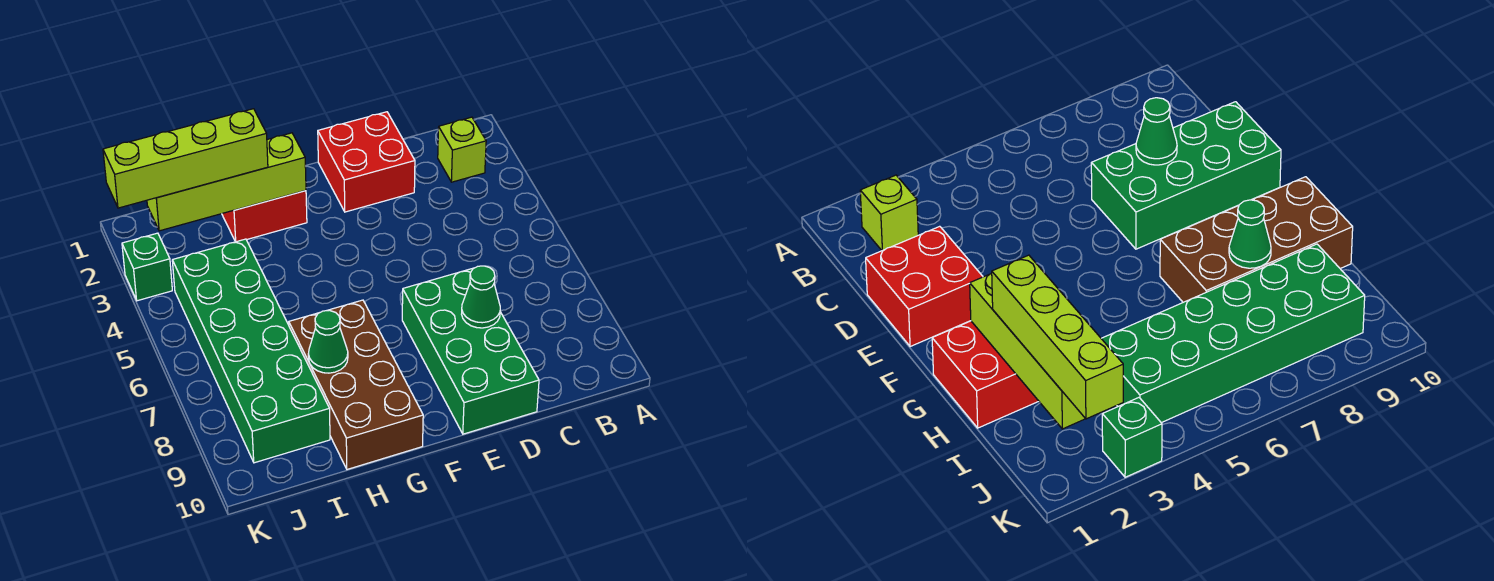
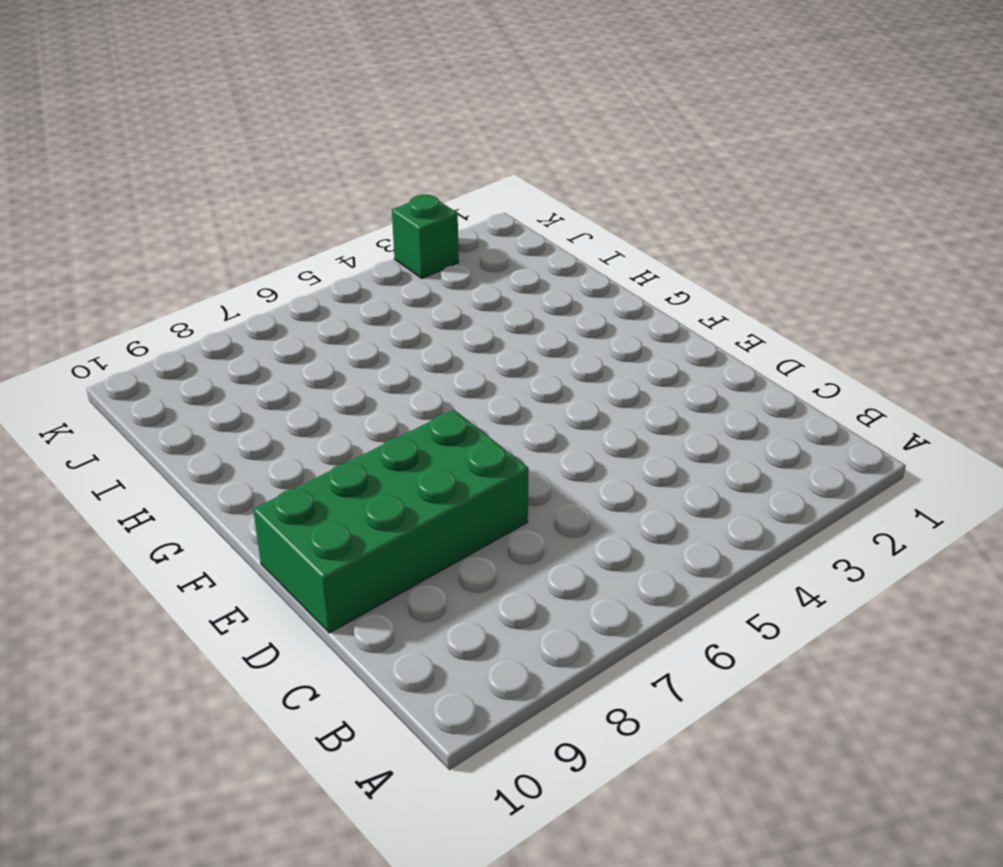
none -> lime brick B2 level 1
none -> red brick D1:E2 level 1

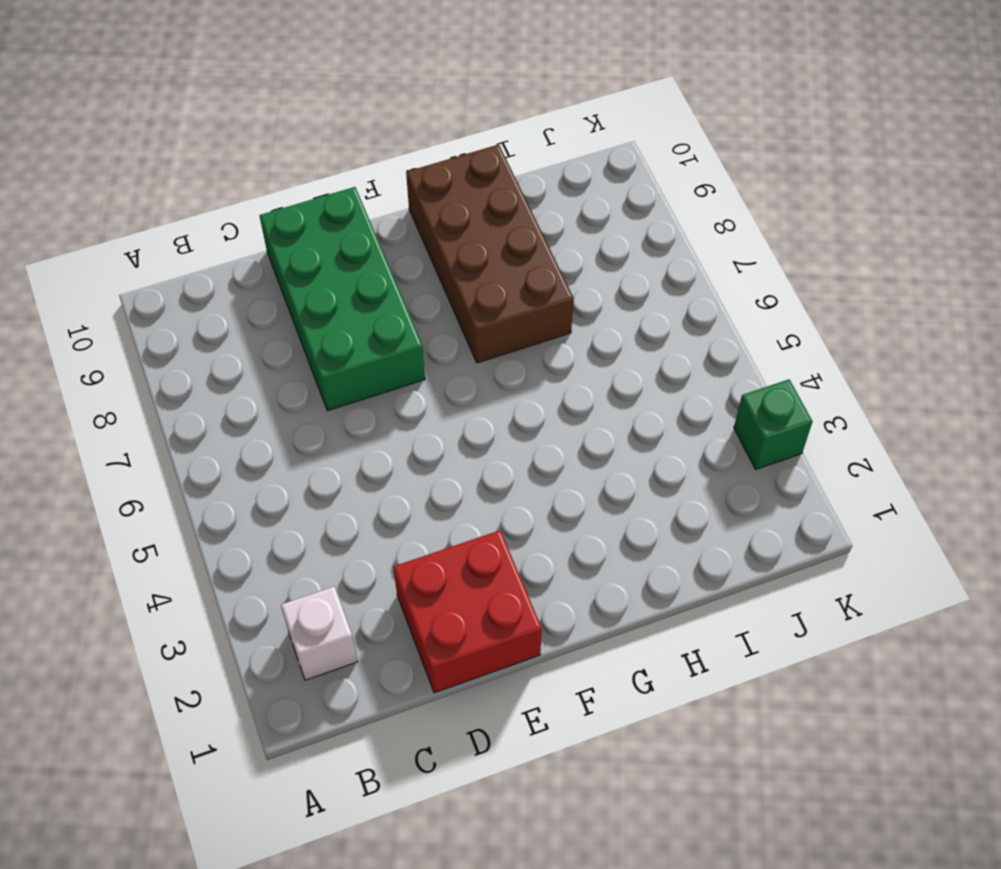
white brick B2 level 1 -> lime brick B2 level 1
none -> red brick G1:H2 level 1
none -> green brick I4:J9 level 1

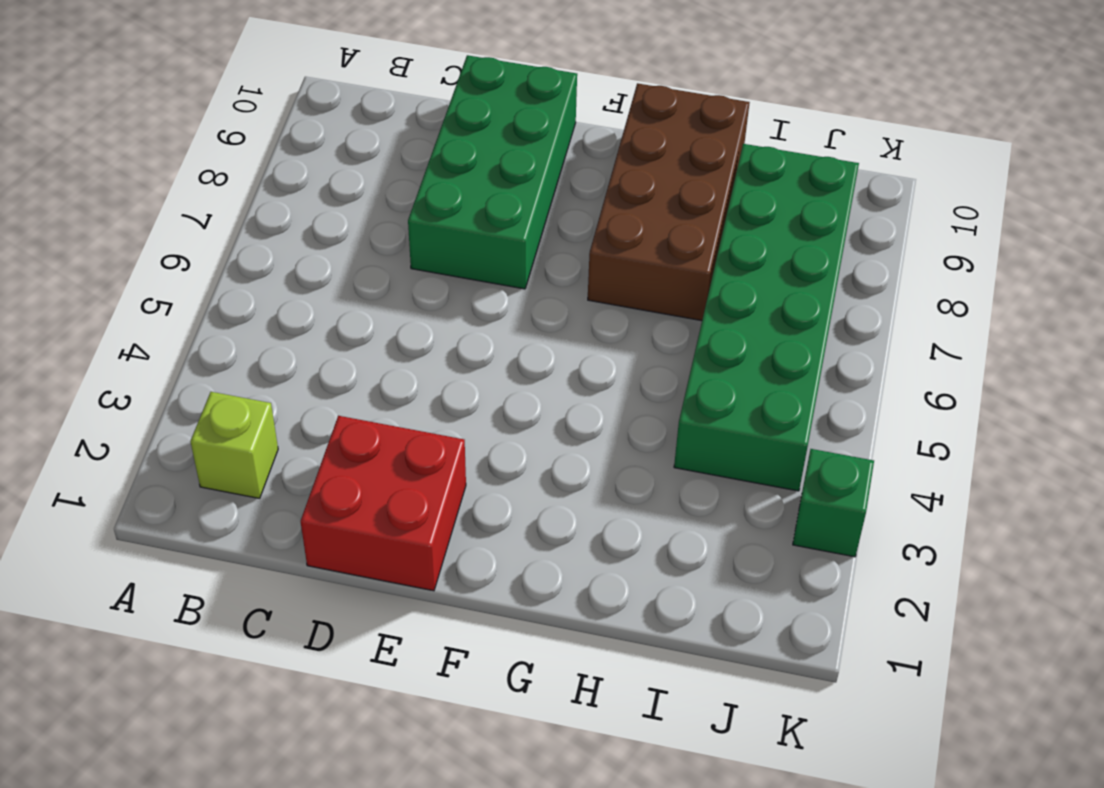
none -> red brick G1:H2 level 1
none -> green cone D8 level 2

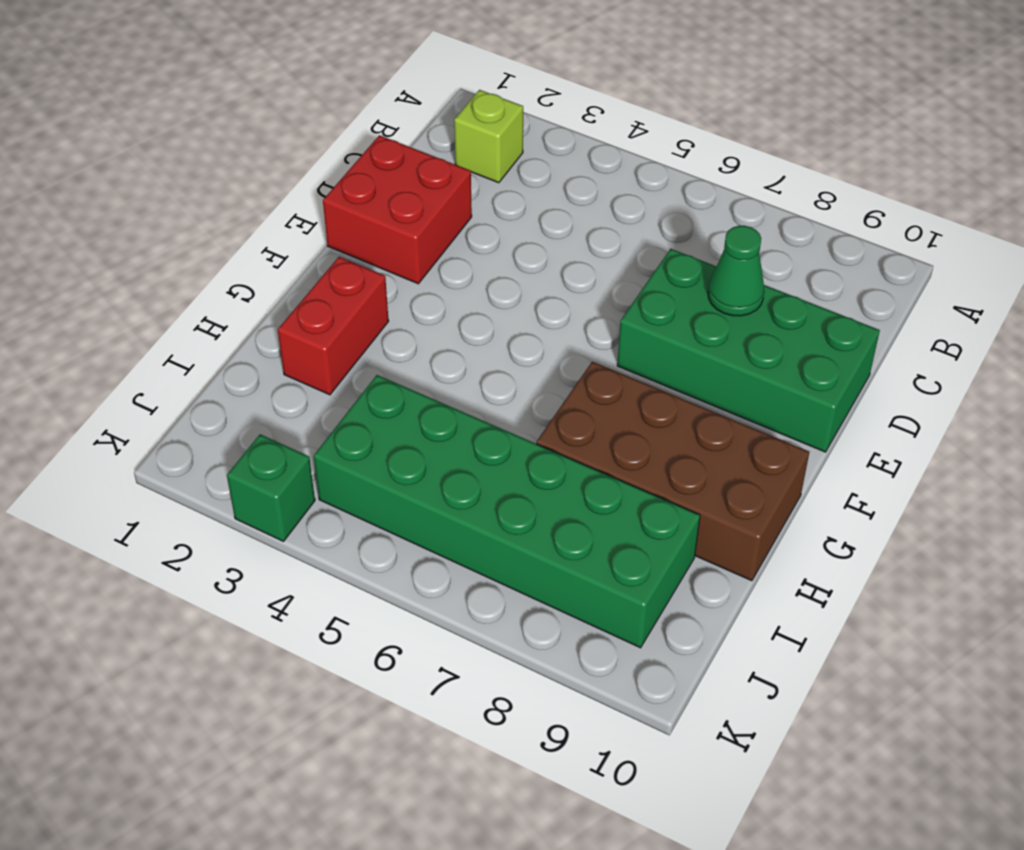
red brick G2:H2 level 1 -> red brick G1:H2 level 1
none -> lime brick G2:J2 level 2
none -> green cone H8 level 2

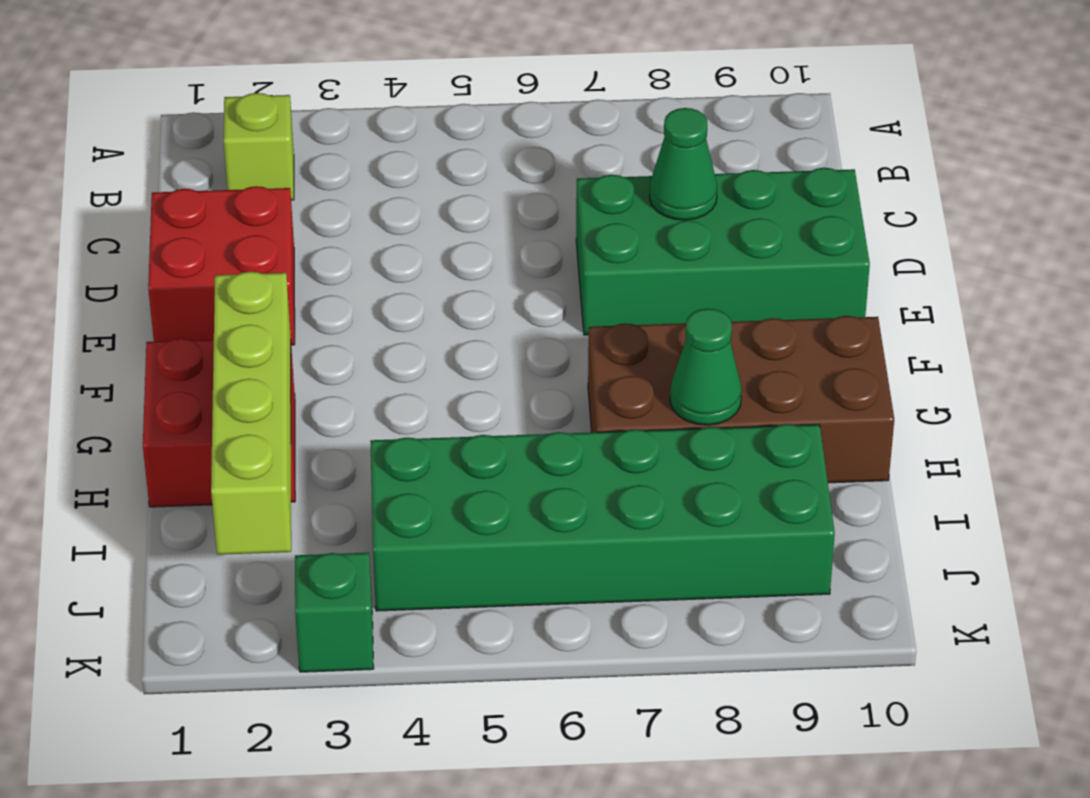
none -> lime brick H2:K2 level 3

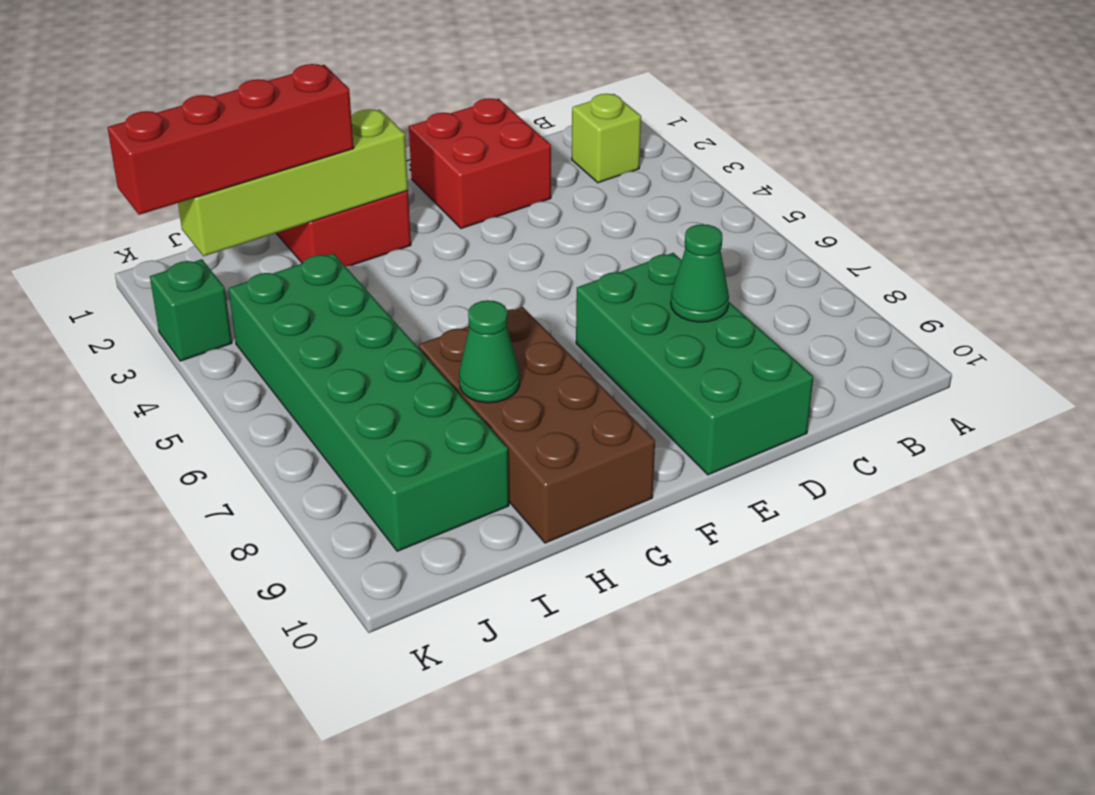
red brick H2:K2 level 3 -> lime brick H2:K2 level 3

